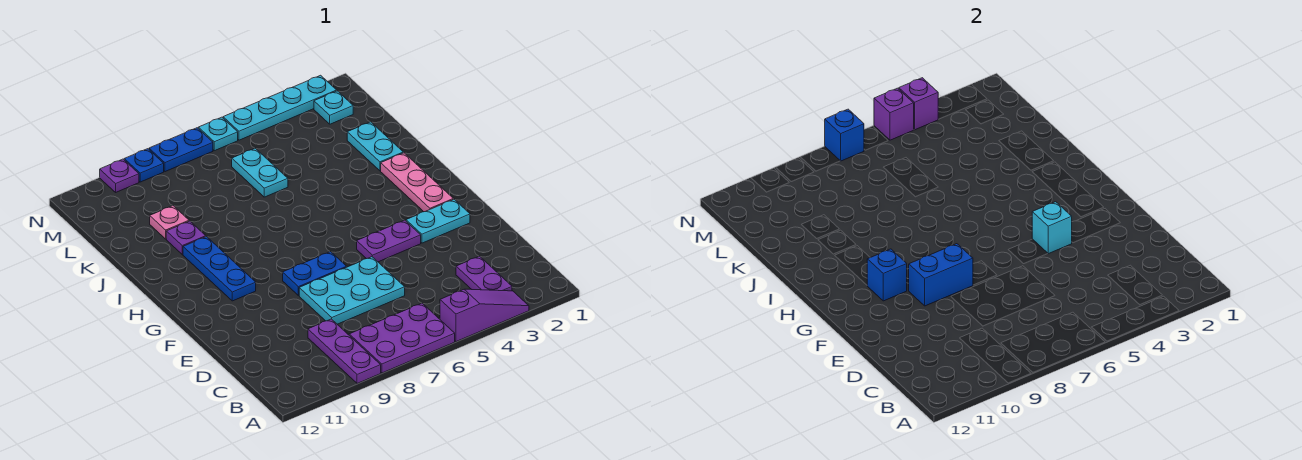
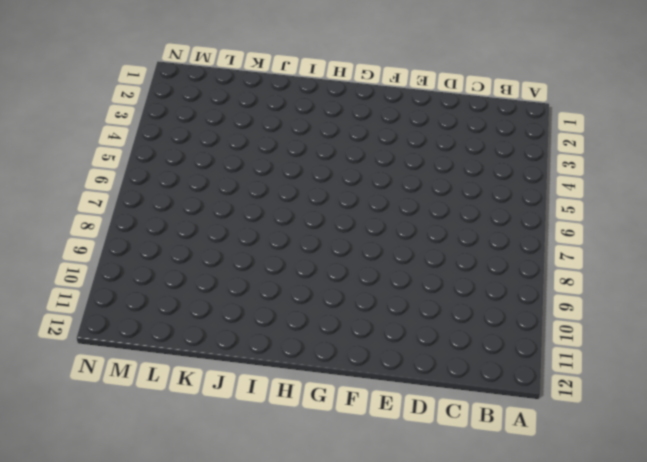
none -> purple slope A3:A5 level 1 top 5
none -> purple plate A6:B8 level 1
none -> purple plate A9:C9 level 1

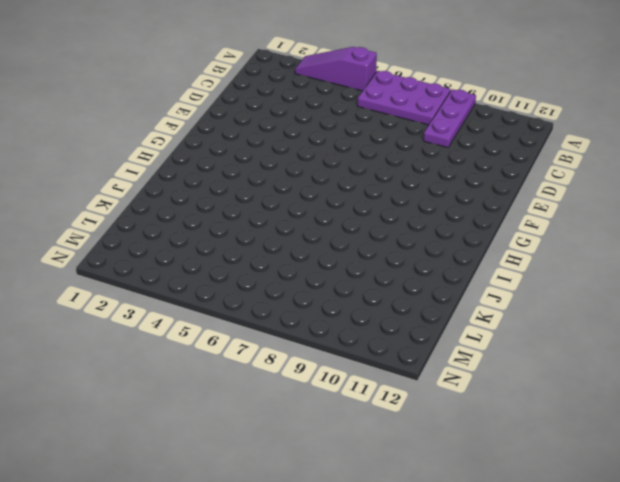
none -> purple plate B3:C3 level 1
none -> cyan plate D6:E8 level 1
none -> cyan plate F2:F3 level 1

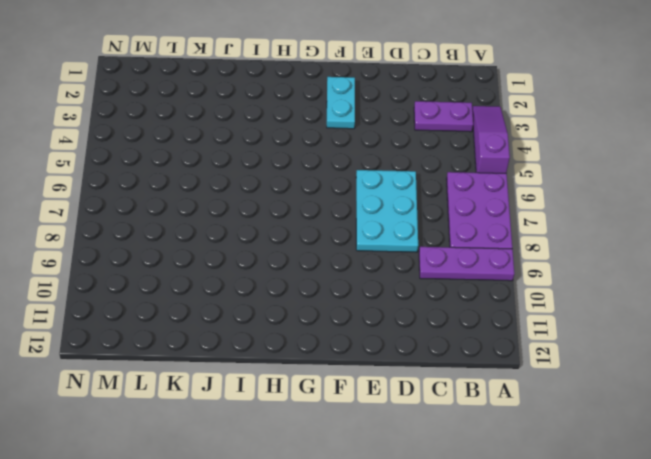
none -> purple plate F4:F5 level 1
none -> blue plate F7:F8 level 1
none -> pink plate G2:I2 level 1

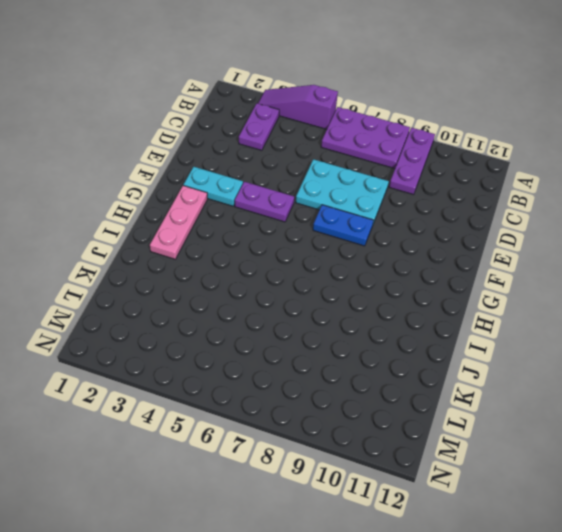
none -> blue plate G10:I10 level 1
none -> cyan plate J2:K2 level 1
none -> purple plate J10 level 1

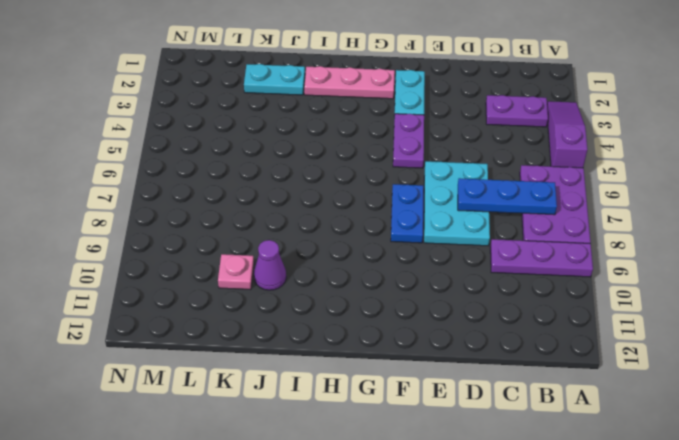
blue plate B7:D7 level 2 -> blue plate G10:I10 level 1
purple cone J10 level 1 -> purple plate J10 level 1
none -> cyan plate K6:L6 level 1
none -> cyan plate M2 level 1
none -> cyan plate N2:N5 level 1

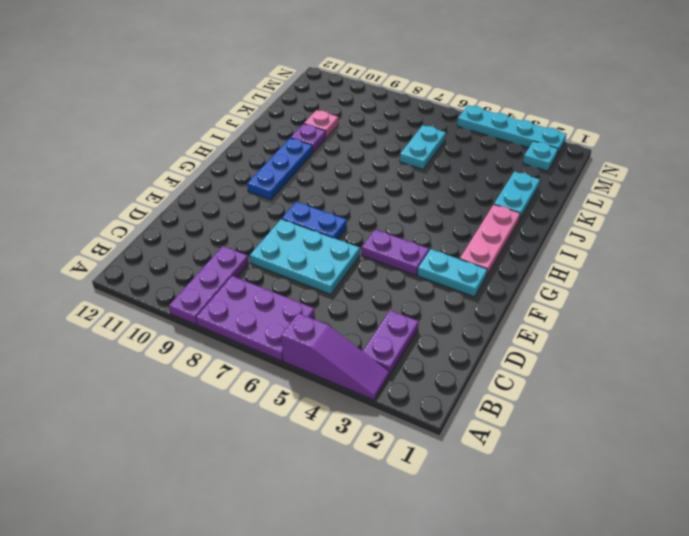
none -> cyan plate N6 level 1
none -> blue plate N7:N8 level 1
none -> blue plate N9 level 1

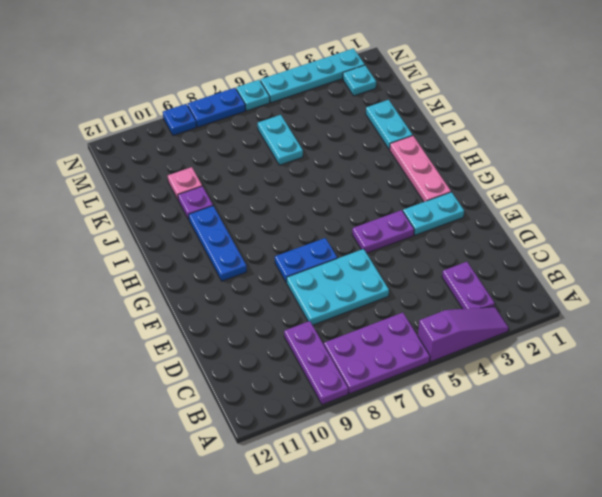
none -> purple plate N10 level 1
none -> cyan brick F4 level 2
none -> blue brick F8:F9 level 2

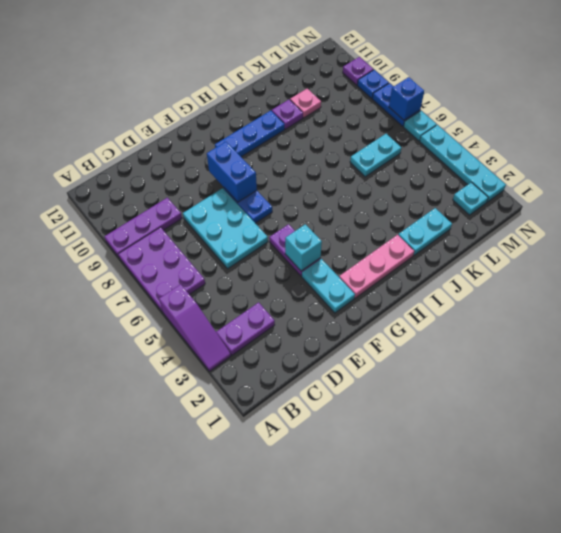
none -> blue brick G10 level 2
none -> purple brick N4 level 2
none -> purple brick N5 level 2

